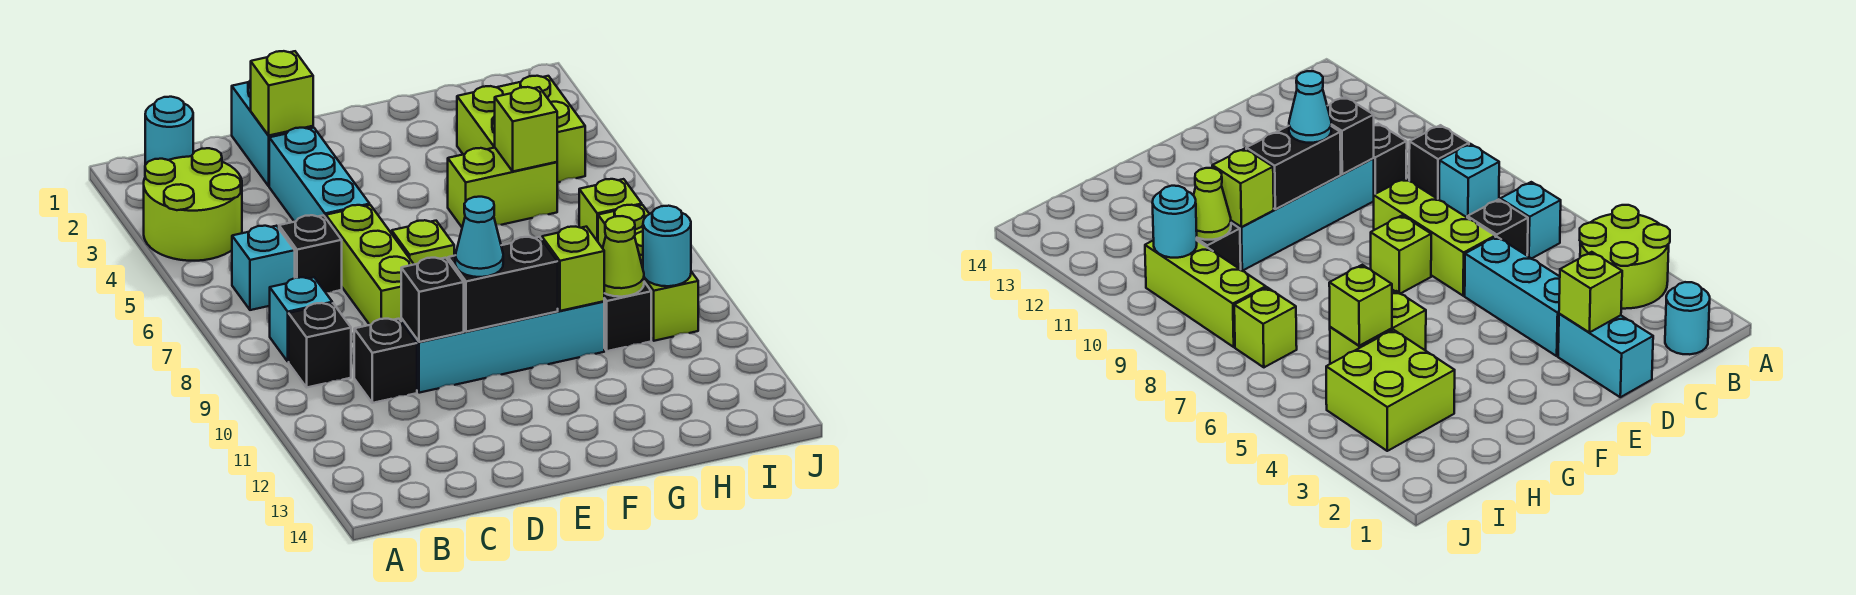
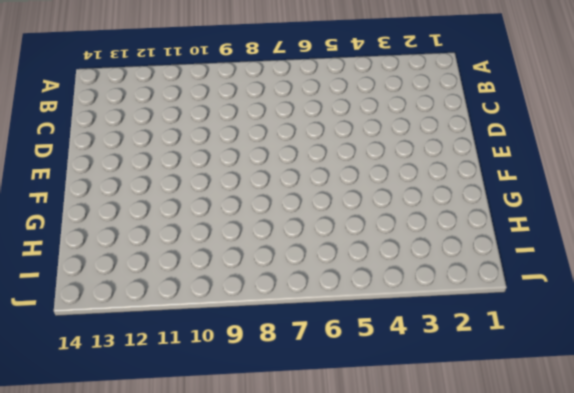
none -> lime round brick A3:B4 level 1
none -> cyan round brick B1 level 1
none -> cyan brick B6 level 1

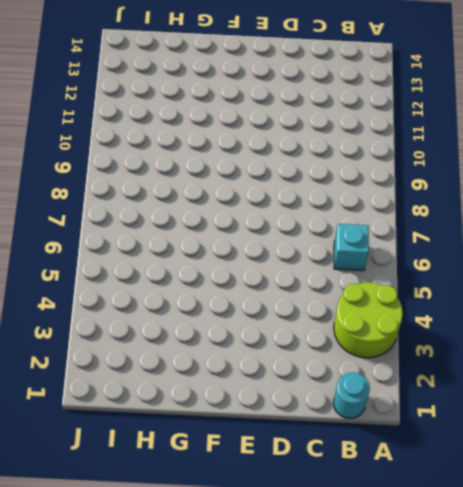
none -> cyan brick B8 level 1
none -> black brick B9 level 1
none -> black brick C6 level 1

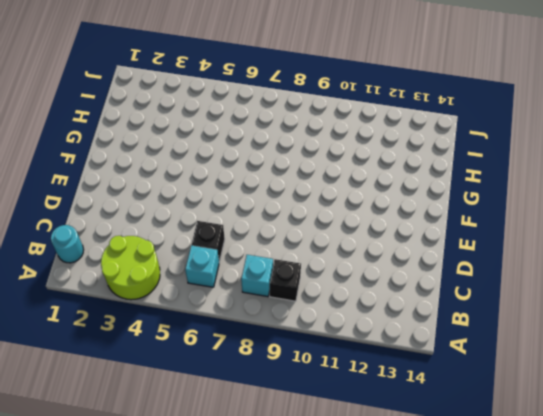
none -> black brick C10 level 1
none -> cyan brick D1:D2 level 1
none -> cyan brick D3:D5 level 1

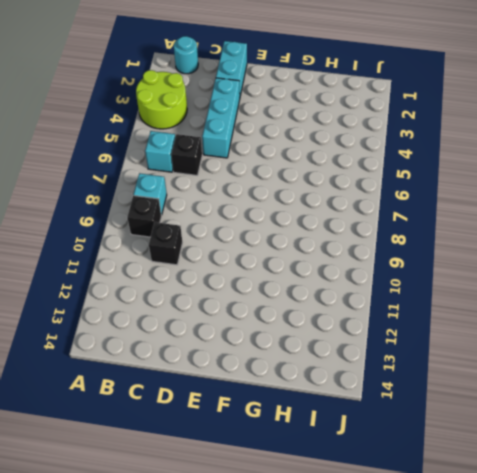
none -> lime brick D6:D8 level 1
none -> cyan brick D10:G10 level 1
none -> lime brick E7 level 1

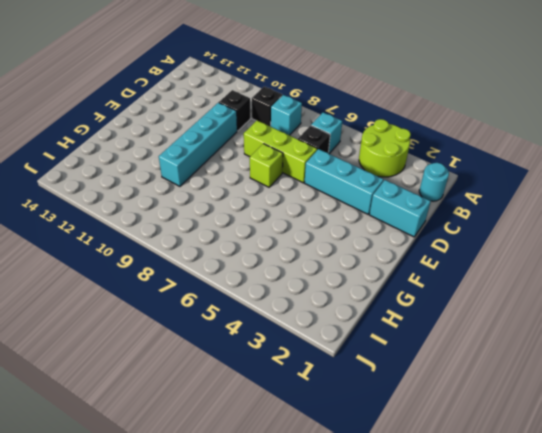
none -> lime brick G5:H5 level 1
none -> lime brick H3:I4 level 1
none -> black brick H10 level 1

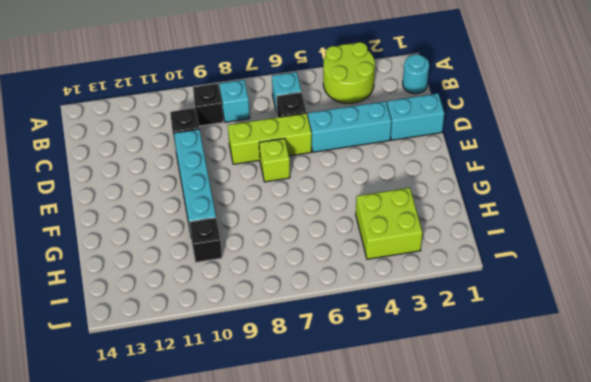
none -> lime brick G5:H5 level 1
none -> lime brick I7 level 1
none -> lime brick I8:I10 level 1

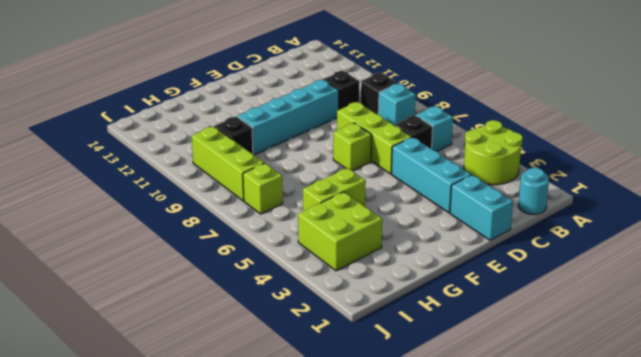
none -> lime brick D2 level 2
none -> black brick D10 level 2
none -> black brick E10:F10 level 2

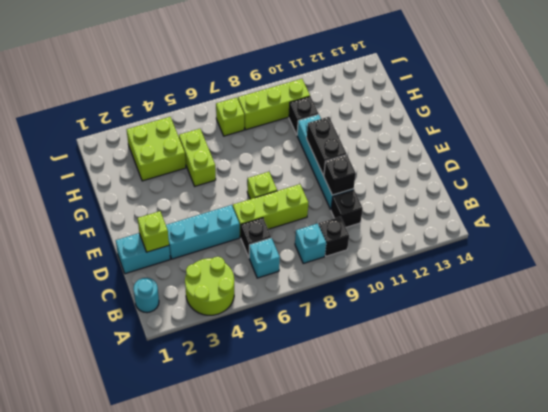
none -> lime brick G10 level 2
none -> lime brick H5 level 2
none -> lime cone H10 level 2

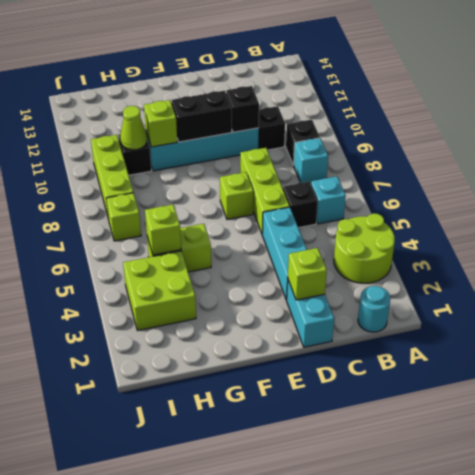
none -> cyan round brick I10 level 2
none -> cyan cone E10 level 3

